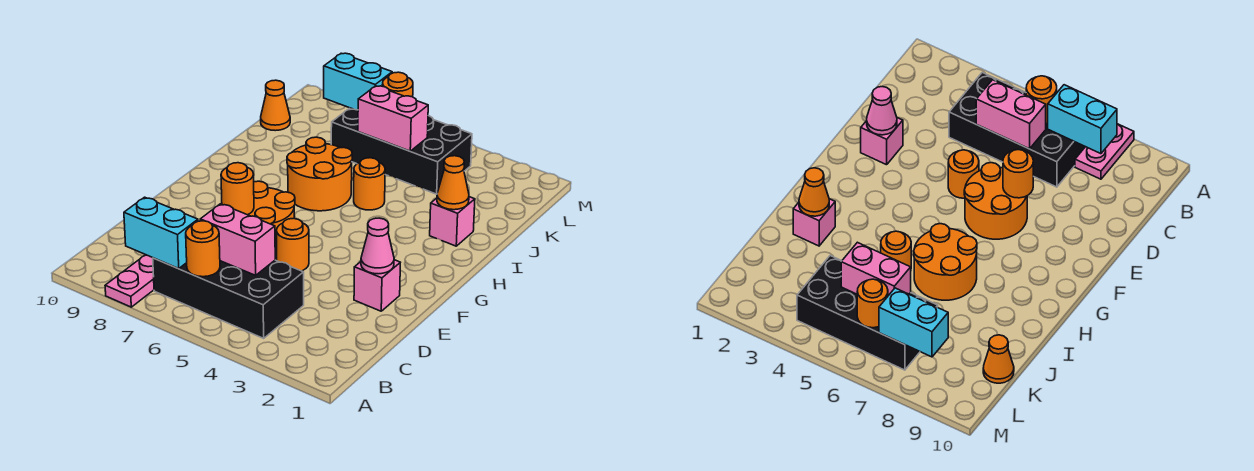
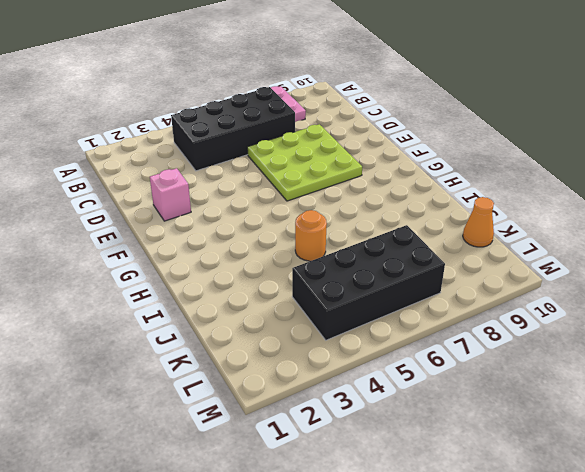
lime plate D6:F8 level 1 -> orange round brick E6:F7 level 1
none -> orange round brick E5 level 1
none -> orange round brick H6:I7 level 1
none -> pink brick I2 level 1

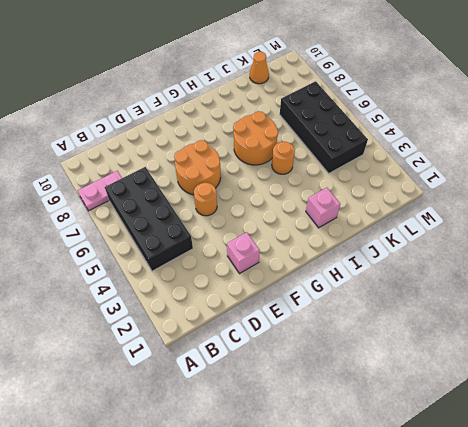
none -> orange round brick B6 level 2
none -> cyan brick B7:B8 level 2
none -> pink brick C5:C6 level 2

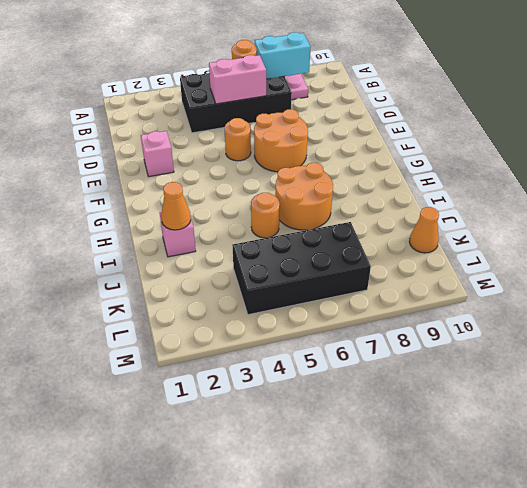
none -> pink cone E2 level 2
none -> orange round brick E7 level 2
none -> pink brick K5:K6 level 2

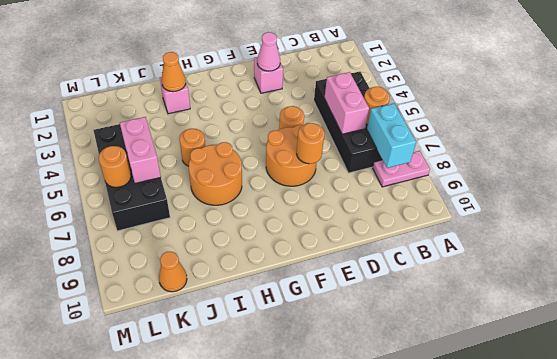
none -> cyan brick L7:L8 level 2

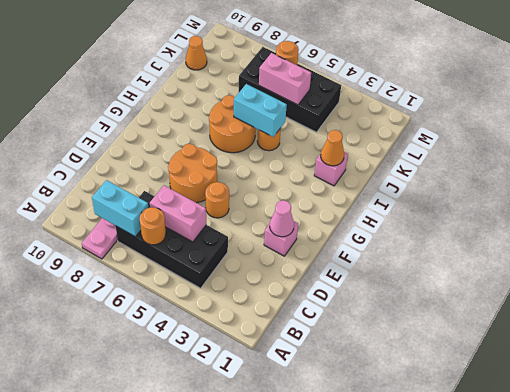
cyan brick I5:I6 level 2 -> cyan brick L7:L8 level 2
none -> orange round brick E7 level 2

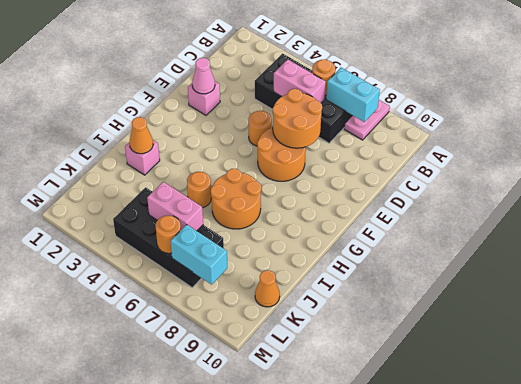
orange round brick D6:E7 level 2 -> orange round brick E7 level 2

